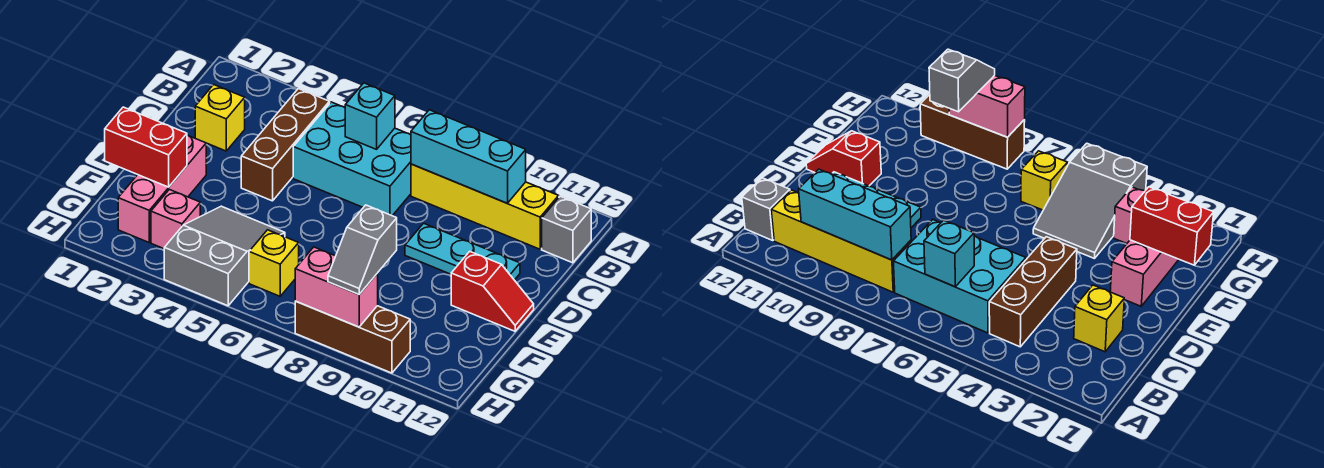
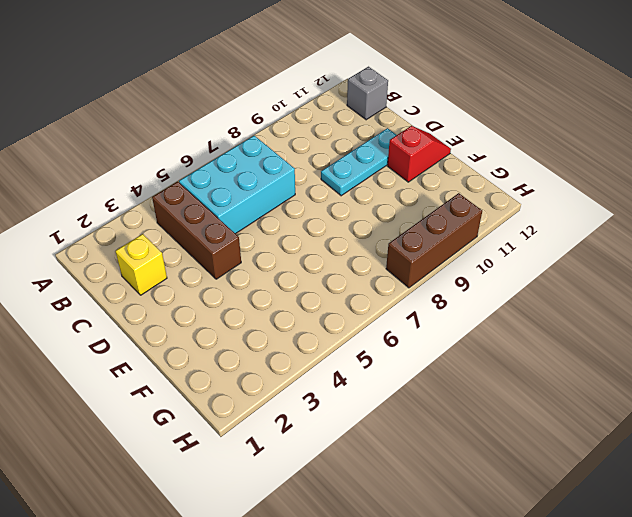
none -> yellow brick B8:B11 level 1
none -> pink brick E2:G2 level 1
none -> grey slope F4:H5 level 1 top H

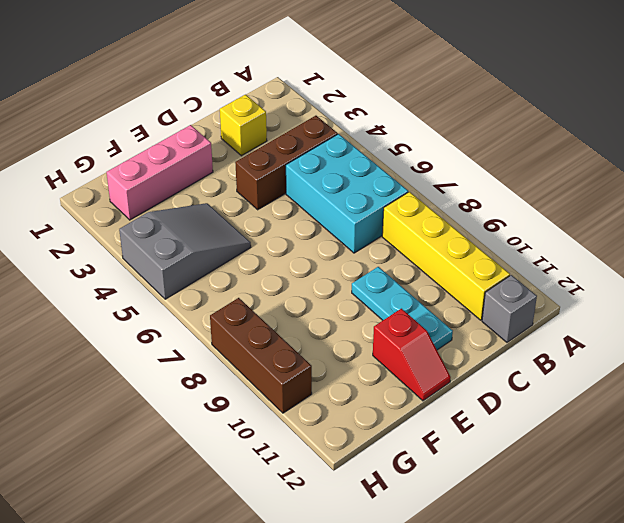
none -> pink brick G3 level 1
none -> yellow brick G6 level 1
none -> cyan brick B6 level 2

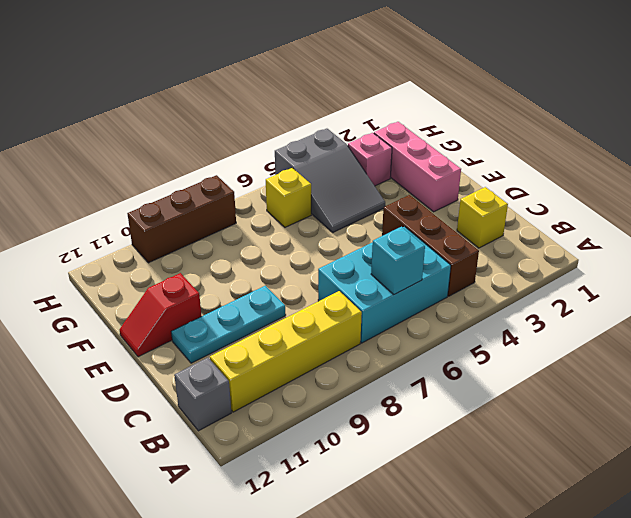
none -> cyan brick B8:B10 level 2
none -> red brick F1:F2 level 2
none -> pink brick H8:H9 level 2

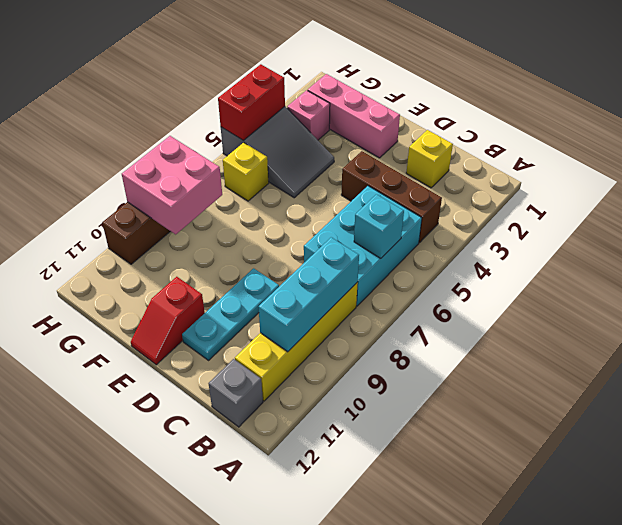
pink brick G8:H9 level 2 -> pink brick H8:H9 level 2
red brick H4:H5 level 2 -> red brick F1:F2 level 2
none -> grey slope G9:H9 level 3 top G

